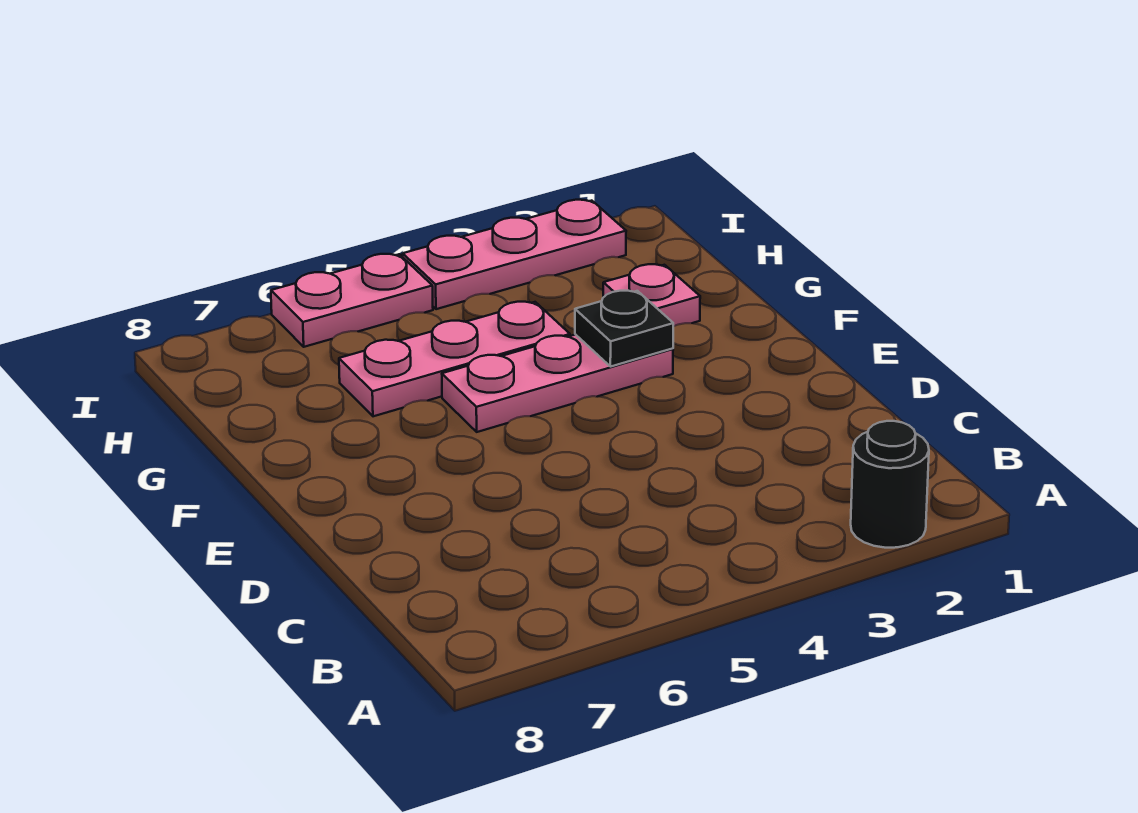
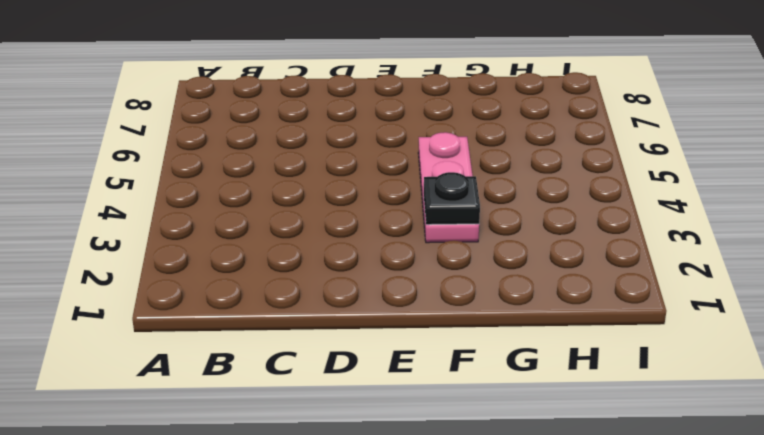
none -> black round brick A2 level 1
none -> pink plate G2 level 1

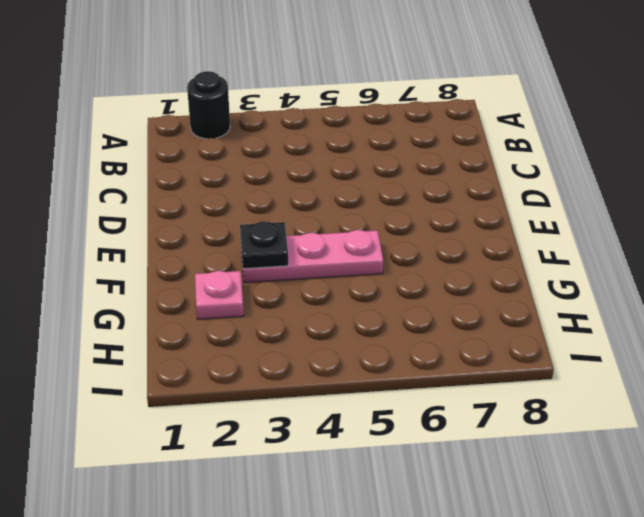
none -> pink plate G4:G6 level 1
none -> pink plate I2:I4 level 1

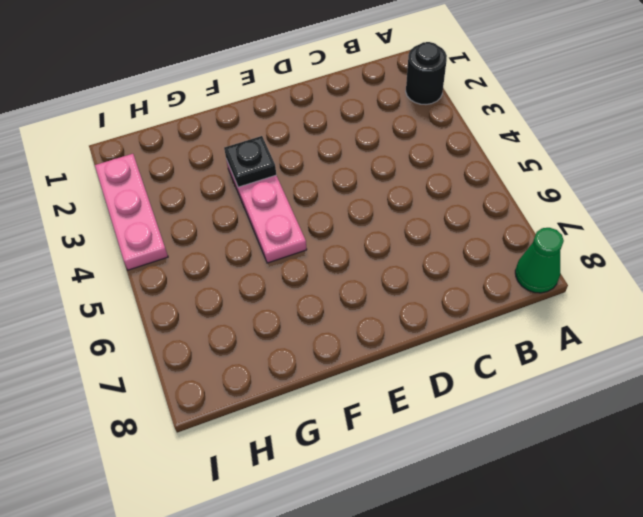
green cone A8 level 1 -> none
none -> pink plate G2 level 1
none -> pink plate G4:G6 level 1

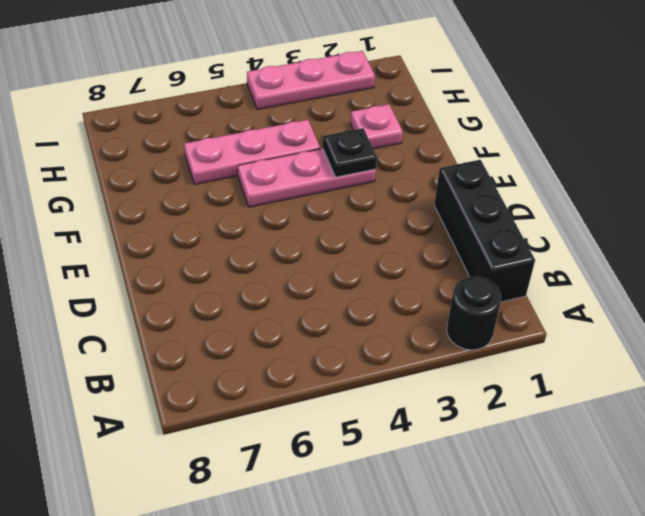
black brick B1:D1 level 1 -> none
none -> pink plate I5:I6 level 1

